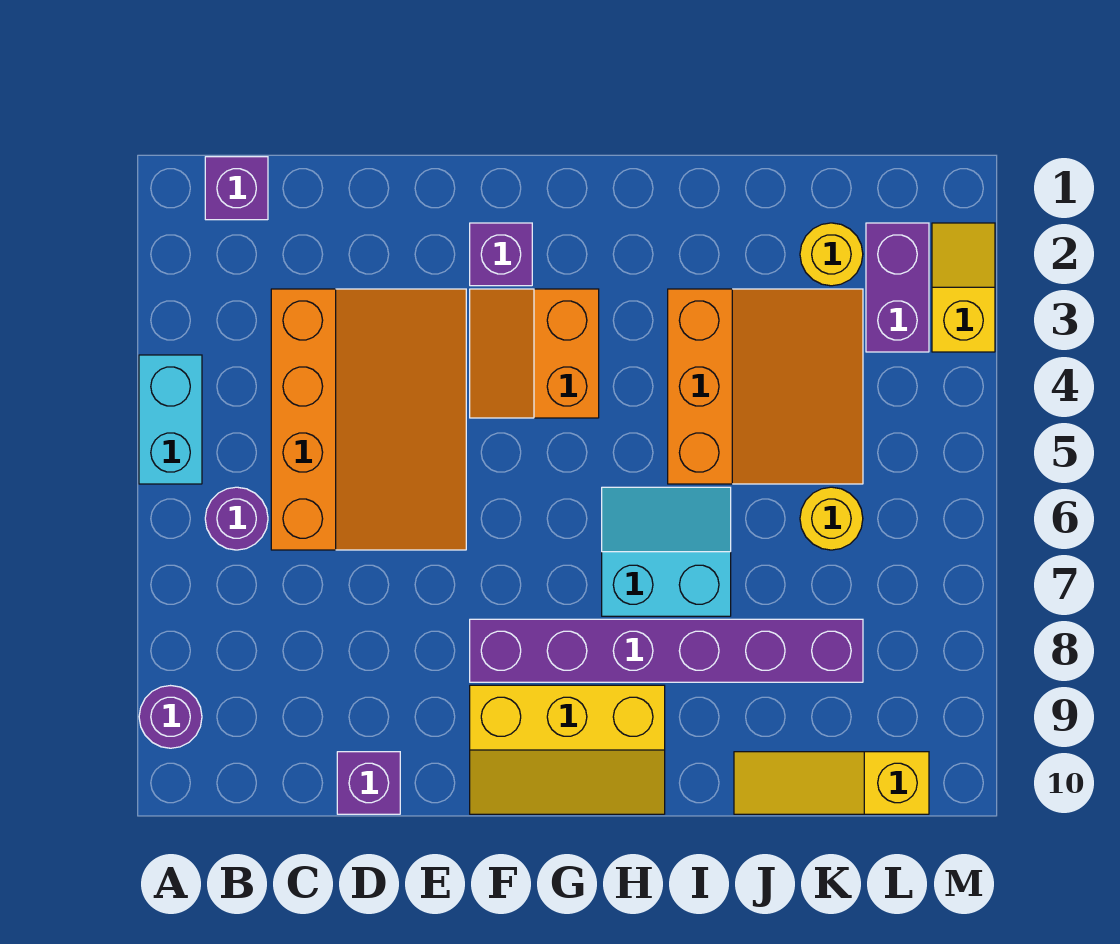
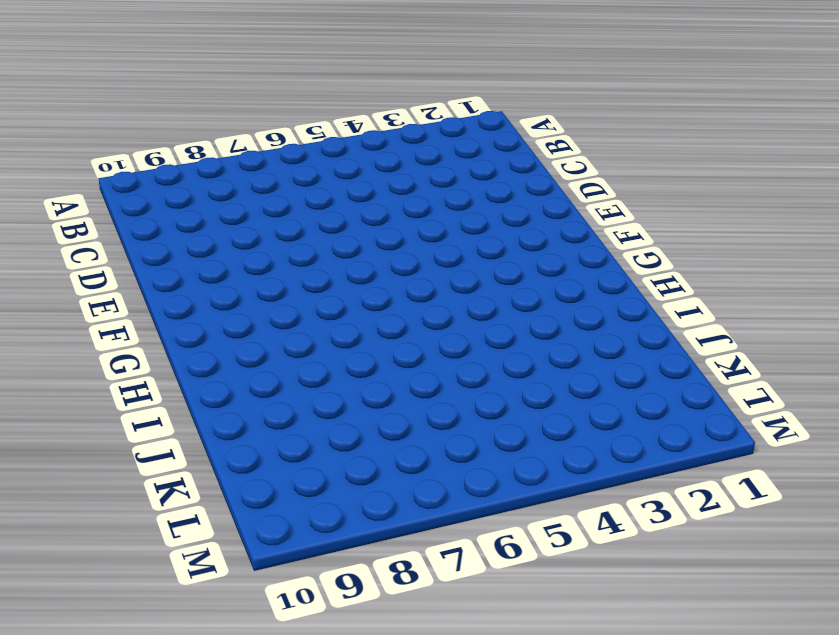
none -> cyan brick A4:A5 level 1
none -> purple round brick A9 level 1
none -> purple brick B1 level 1

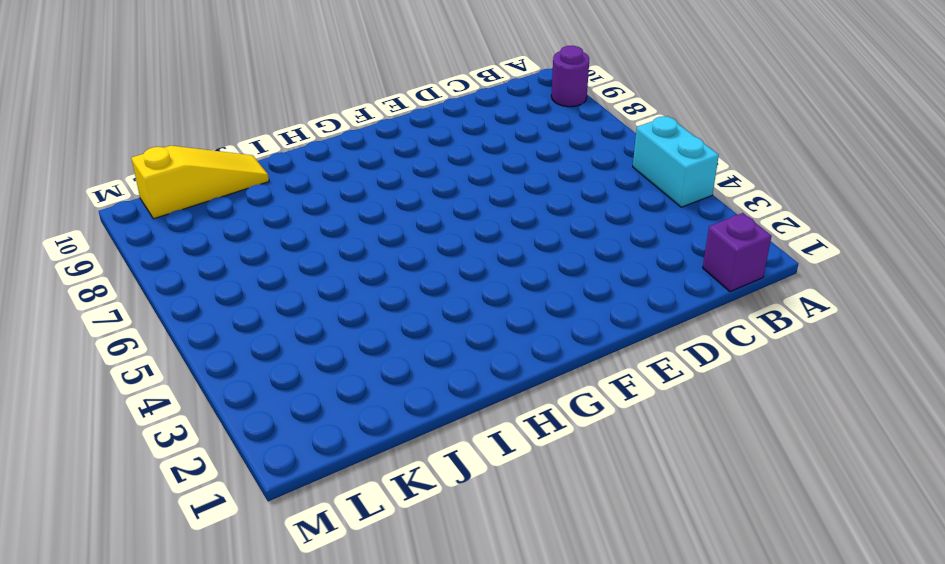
none -> purple round brick B6 level 1
none -> orange slope C3:E6 level 1 top C
none -> purple brick D10 level 1

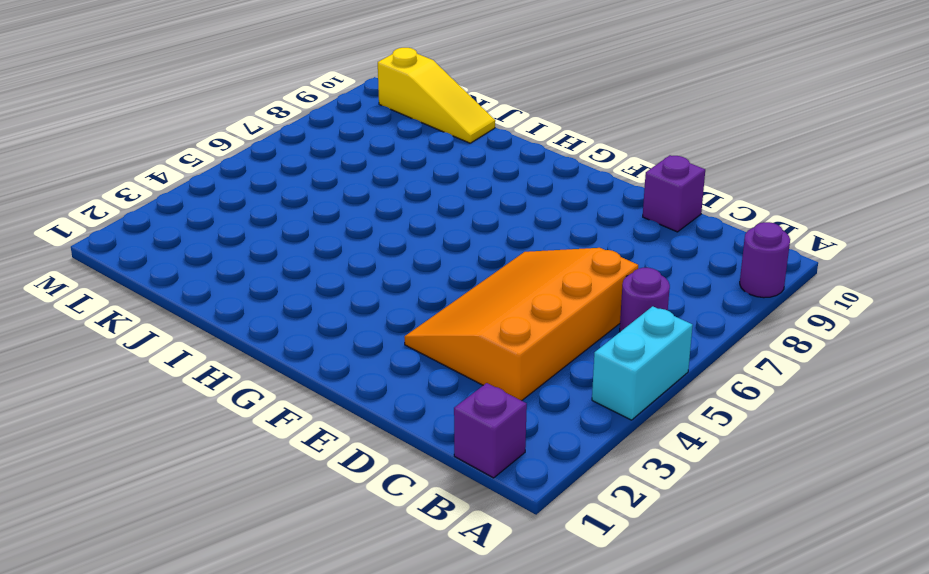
none -> purple brick F2 level 1
none -> orange slope F3:G4 level 1 top G
none -> purple brick F8:K8 level 1

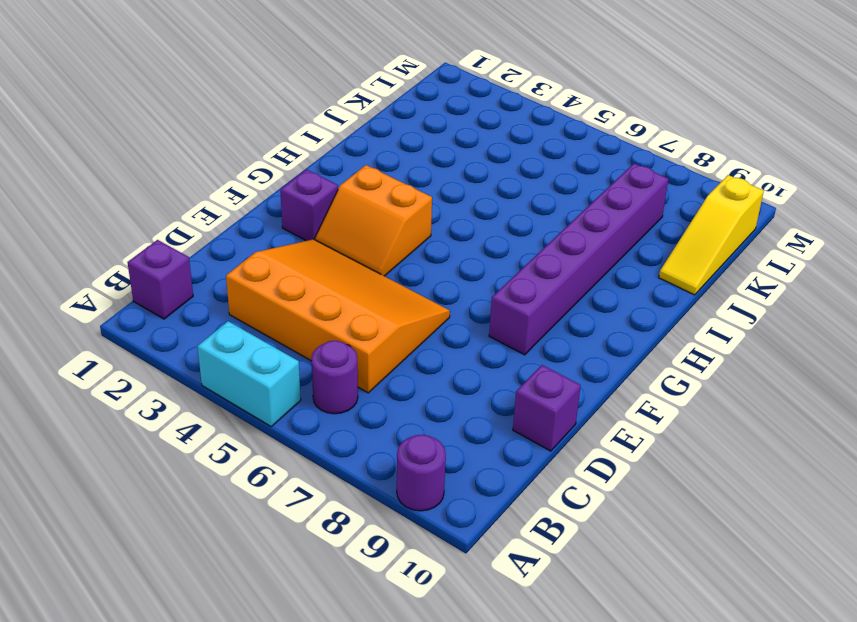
none -> yellow slope F9:H10 level 1 top 9
none -> cyan slope H6:I7 level 1 top 7
none -> orange slope I3:K5 level 1 top I

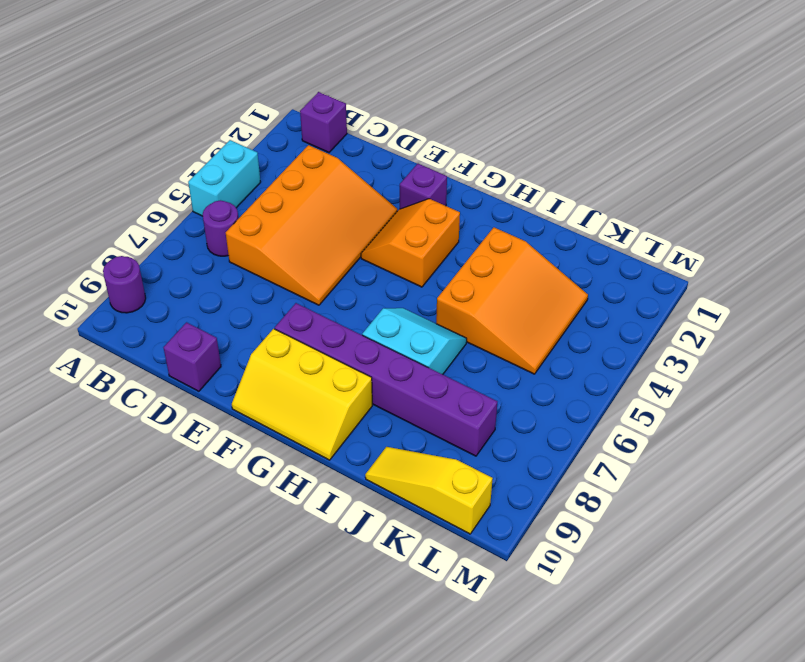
none -> yellow round brick K2 level 1
none -> yellow round brick K6 level 1
none -> purple brick L2:L3 level 1

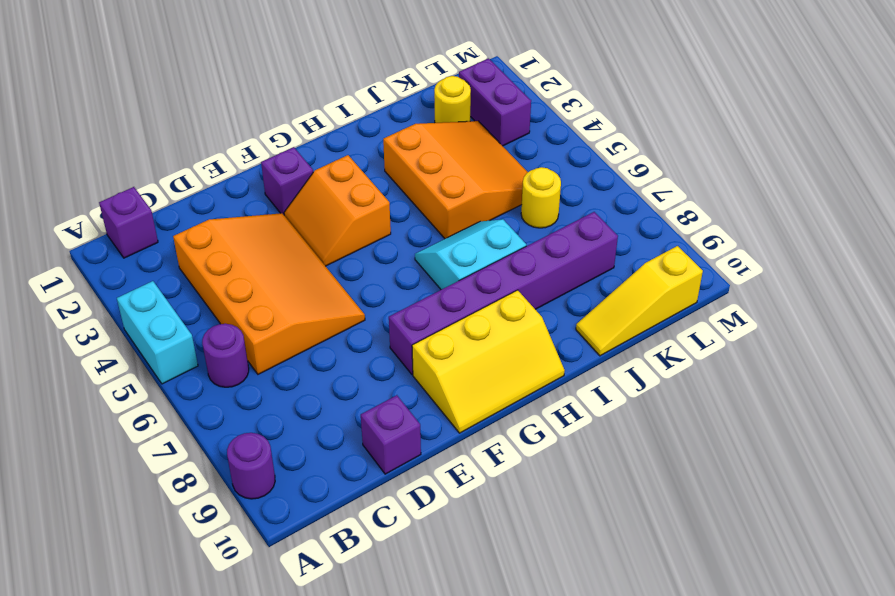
none -> yellow slope M2:M3 level 1 top 3

